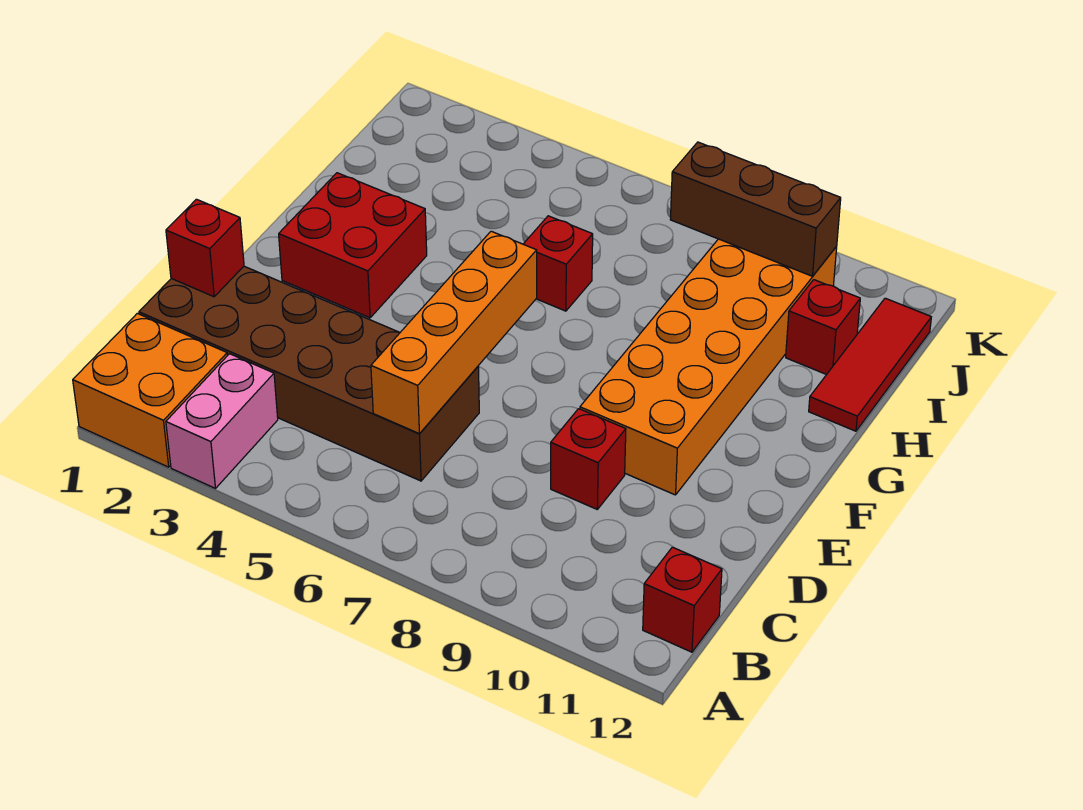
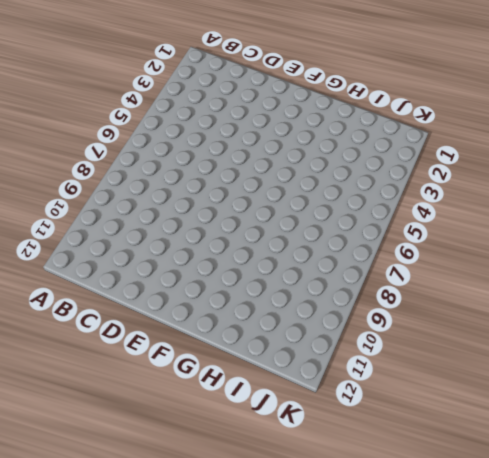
none -> orange brick A1:B2 level 1
none -> pink brick A3:B3 level 1
none -> red brick B12 level 1

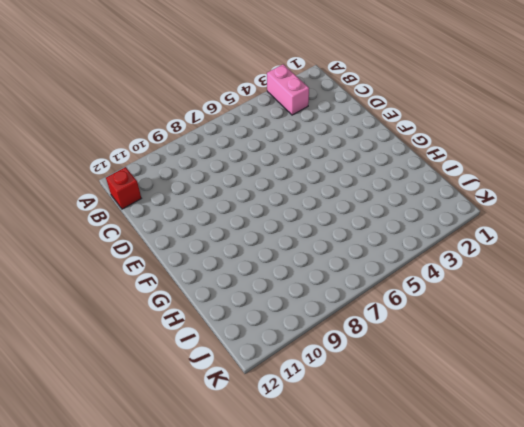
none -> orange brick A1:B2 level 1
none -> brown brick C1:D6 level 1
none -> red brick D9 level 1

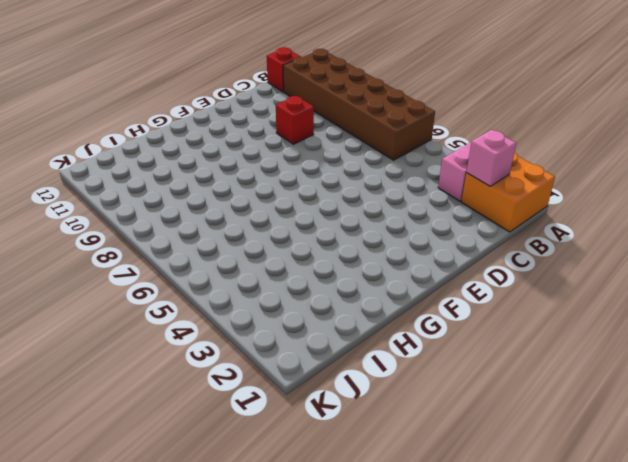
brown brick A6:B11 level 1 -> brown brick C1:D6 level 1
pink brick B2 level 2 -> none
none -> orange brick E9:J10 level 1
none -> red brick F2:G3 level 1
none -> red brick H6 level 1

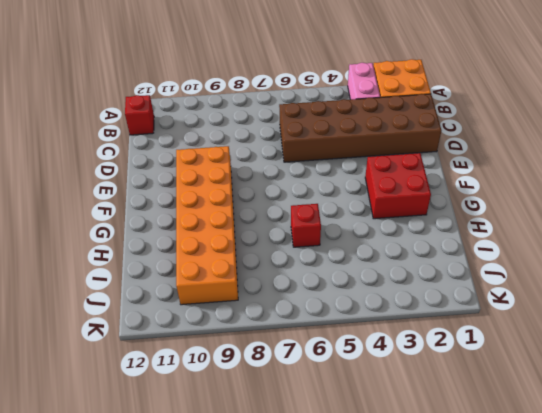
none -> red brick D9 level 1
none -> red tile H12:J12 level 1
none -> red brick I11 level 1

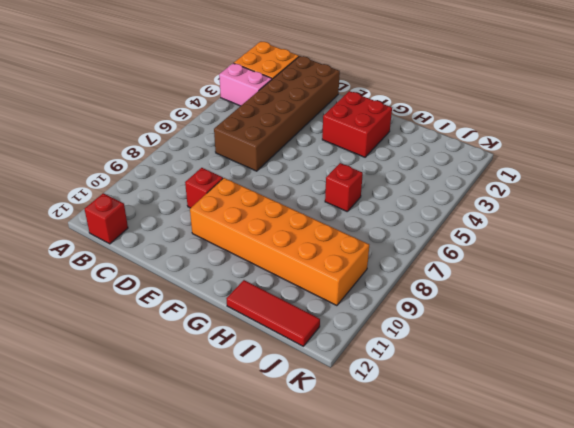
none -> red brick I11 level 1
none -> orange brick C6:F6 level 2
none -> red brick D1 level 2

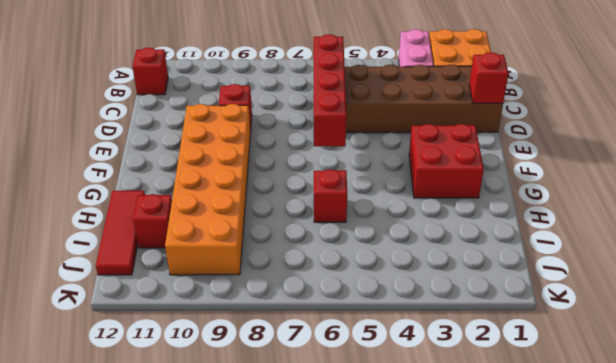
red brick C6:F6 level 2 -> orange brick C6:F6 level 2
none -> brown brick J8:J10 level 2

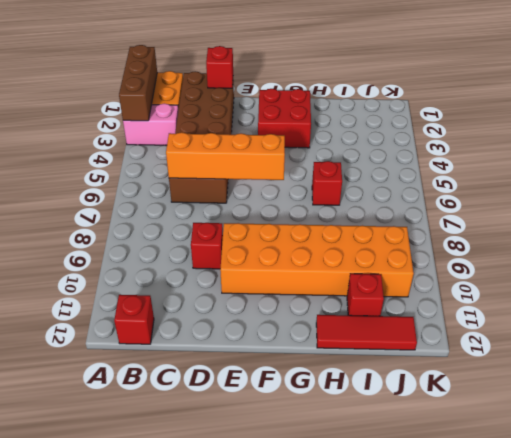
brown brick A1:A3 level 2 -> brown brick J8:J10 level 2

